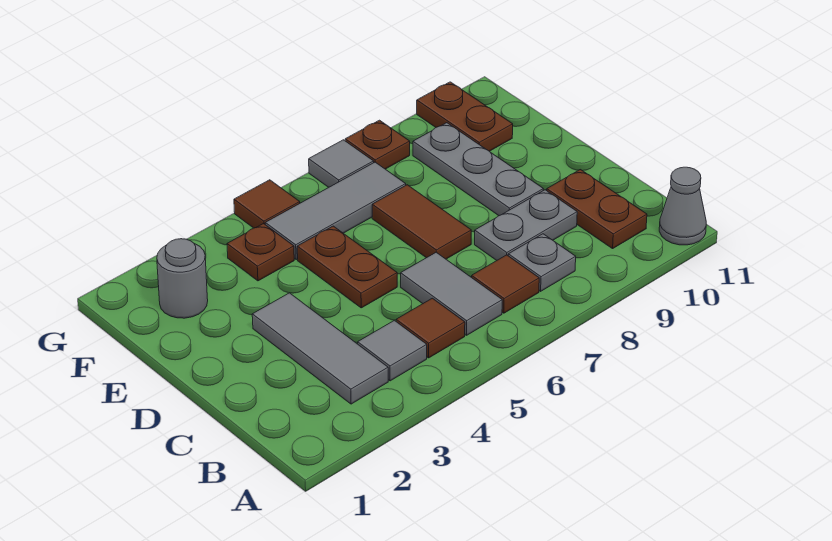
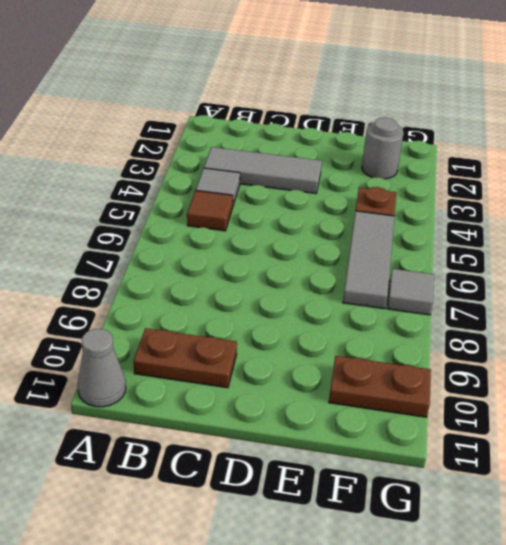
none -> grey tile B6:C6 level 1
none -> brown tile B7 level 1
none -> grey plate B8 level 1

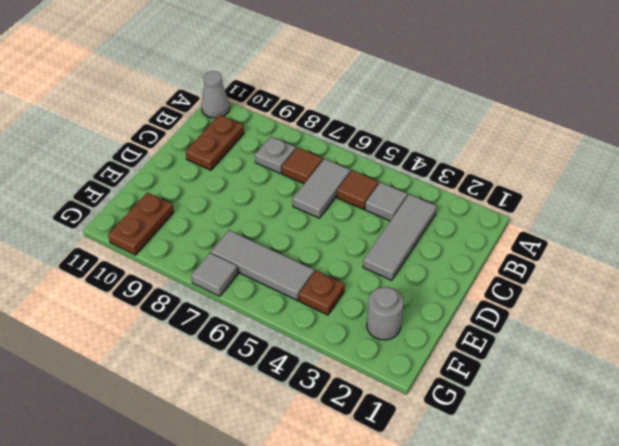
none -> grey plate C8:C9 level 1
none -> brown plate D5:E5 level 1
none -> brown tile D7:E7 level 1

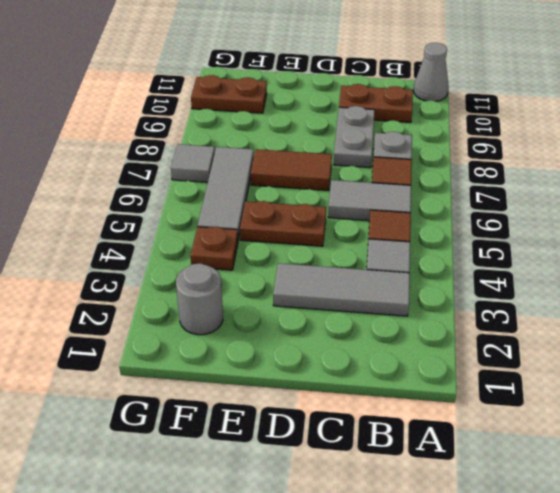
none -> grey plate D9:F9 level 1
none -> brown tile G5 level 1
none -> brown plate G8 level 1

